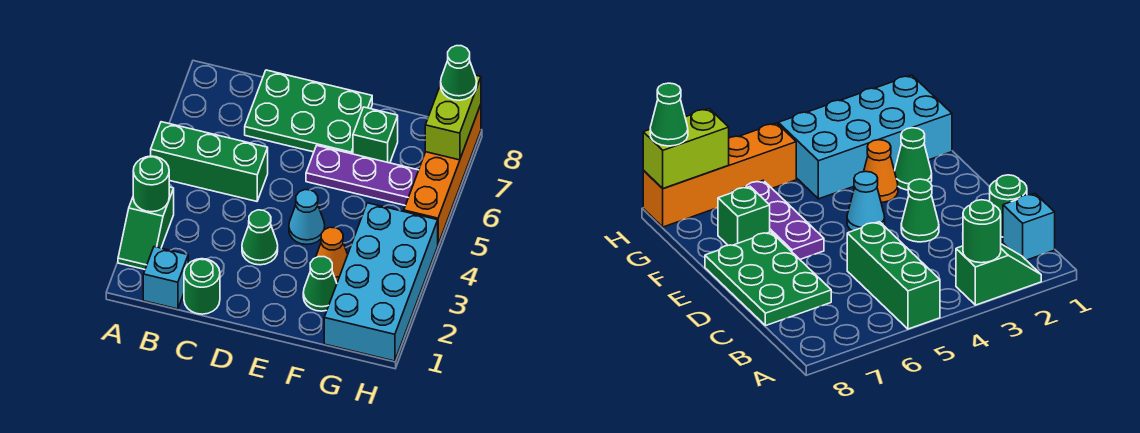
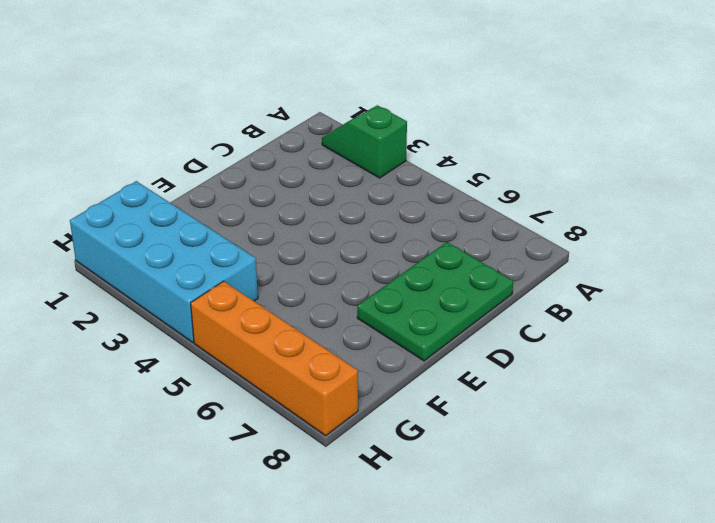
none -> green brick A5:C5 level 1
none -> cyan brick B1 level 1
none -> green round brick C1 level 1

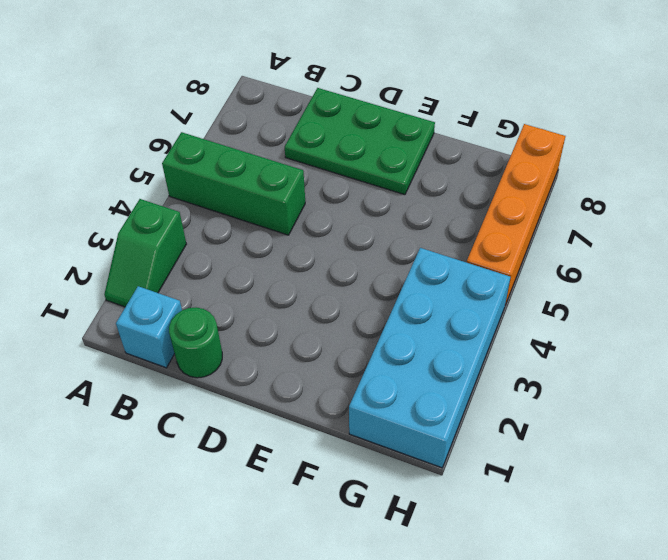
none -> green cone D3 level 1
none -> cyan cone E4 level 1
none -> purple plate E6:G6 level 1

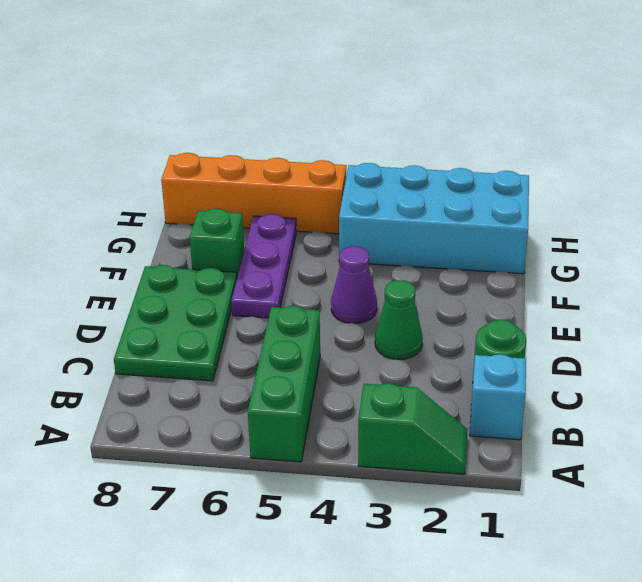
purple cone E4 level 1 -> cyan cone E4 level 1
none -> green cone F2 level 1
none -> orange cone F3 level 1
none -> green round brick A3 level 2

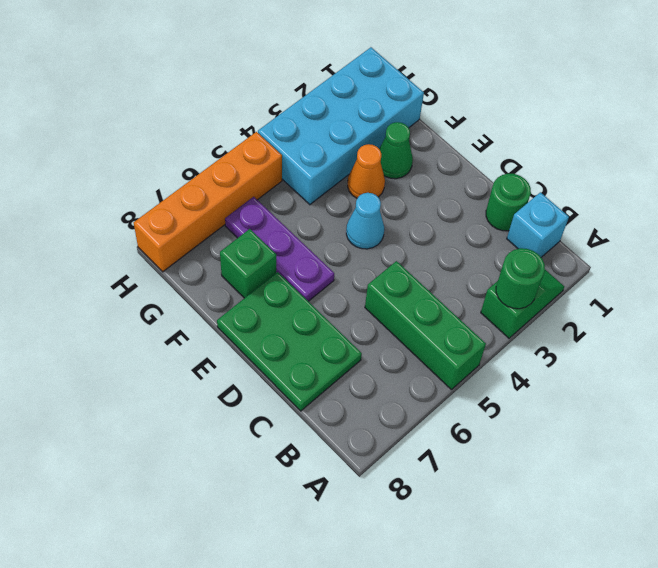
none -> green cone D3 level 1
none -> lime brick H7:H8 level 2
none -> green cone H8 level 3

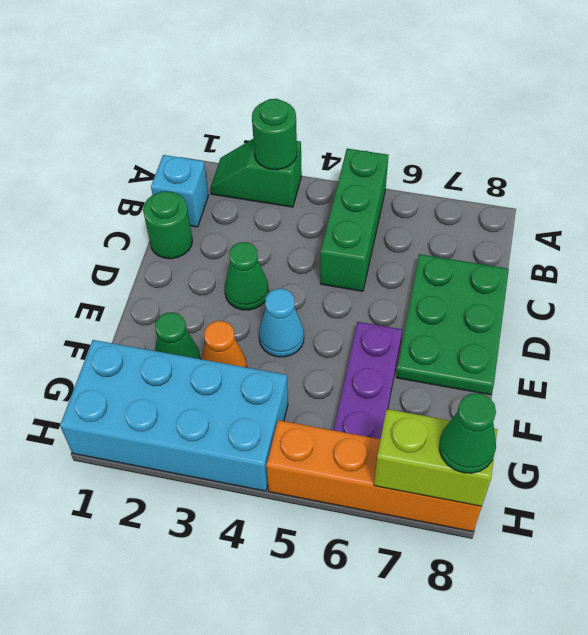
none -> green brick F7 level 1

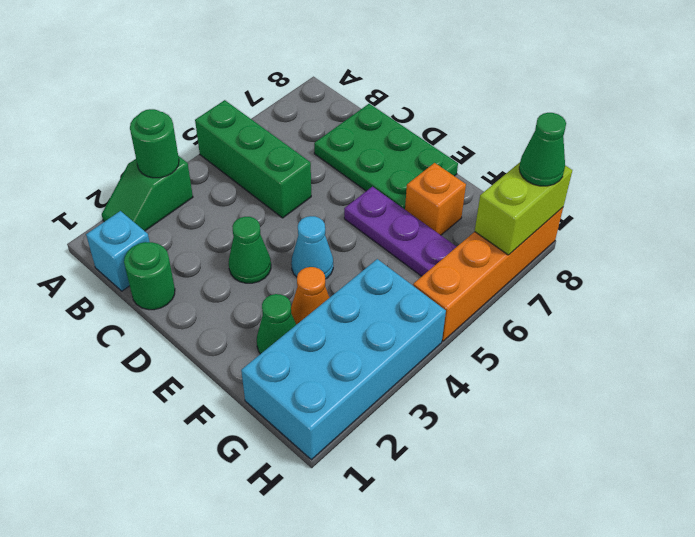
orange brick F7 level 1 -> green brick F7 level 1

